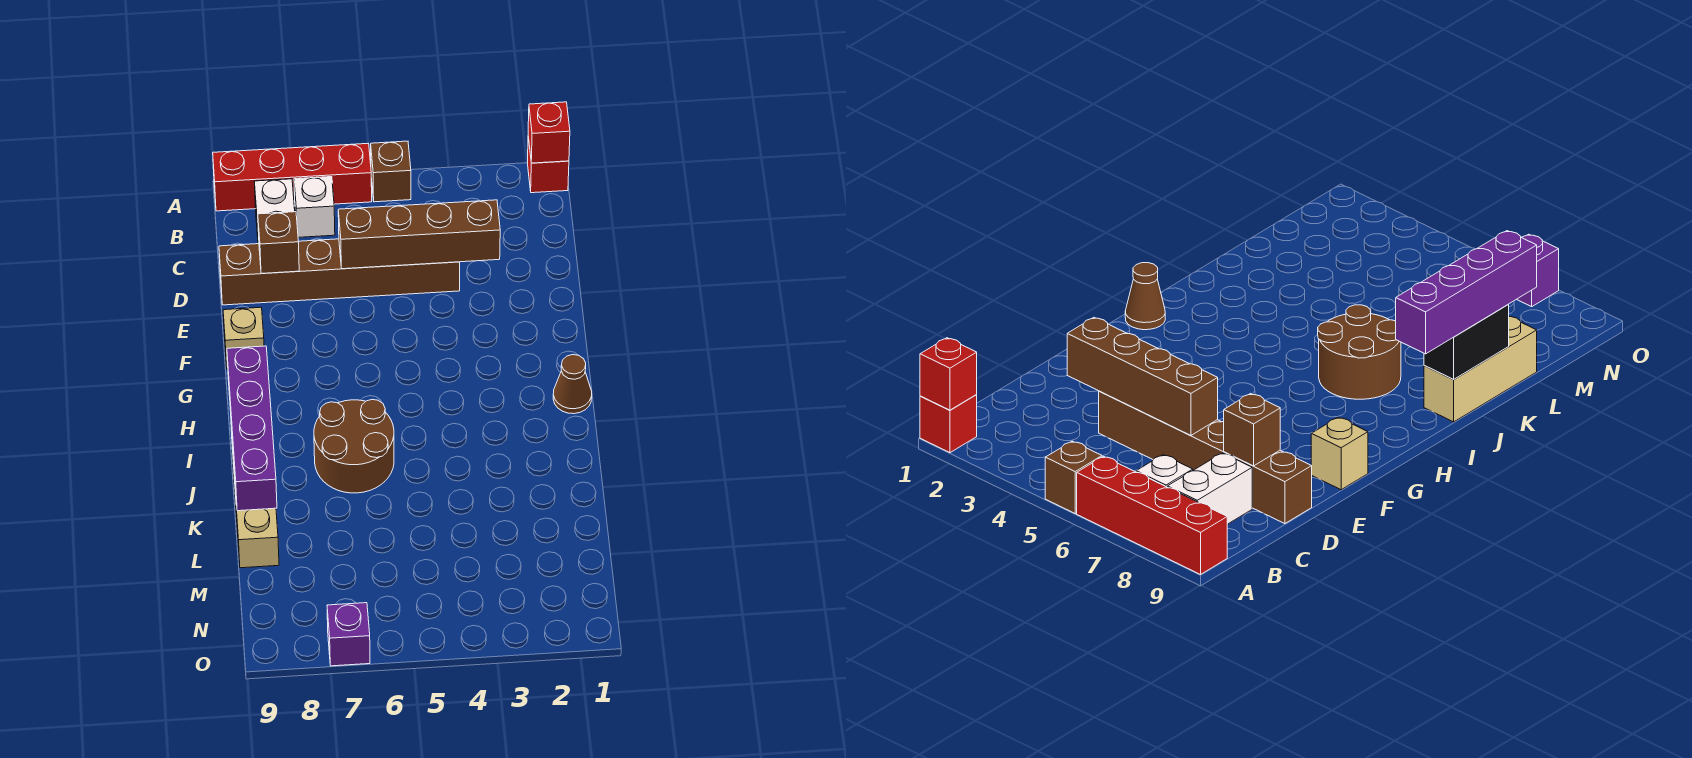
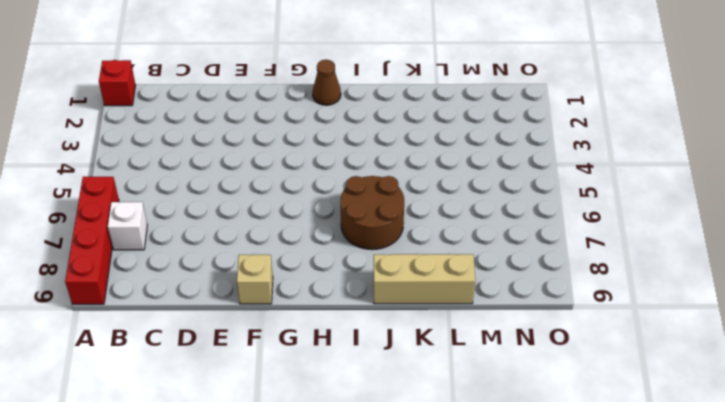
none -> brown brick A5 level 1
none -> white brick B8:C8 level 1
none -> brown brick D4:D9 level 1

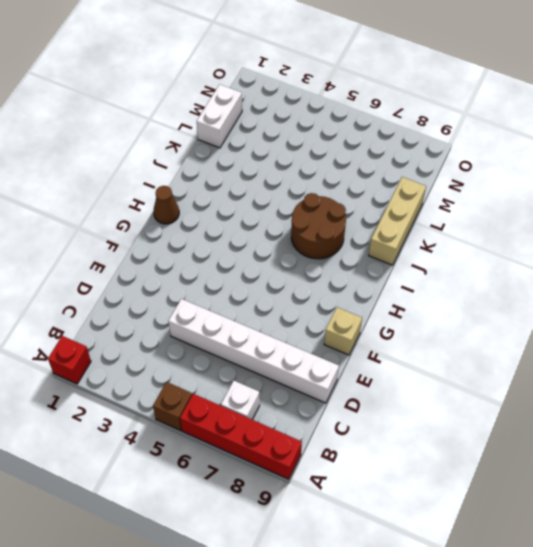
white brick D4:D9 level 1 -> brown brick D4:D9 level 1
white brick L1:M1 level 1 -> white brick B8:C8 level 1
none -> purple brick O7 level 1
none -> red brick A1 level 2
none -> brown brick D3:D6 level 2

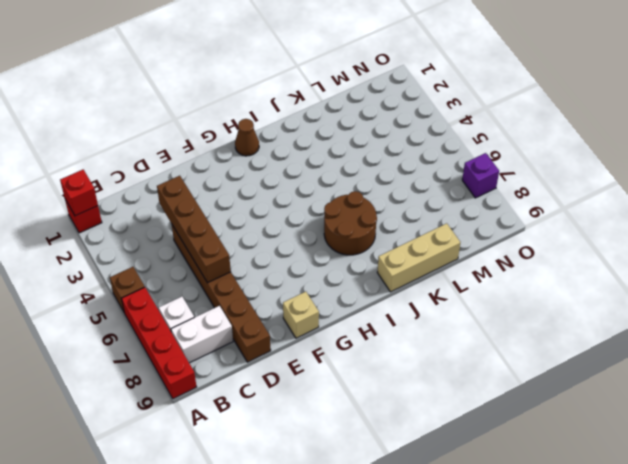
none -> brown brick D8 level 2
none -> black brick J9:K9 level 2
none -> purple brick I9:L9 level 3

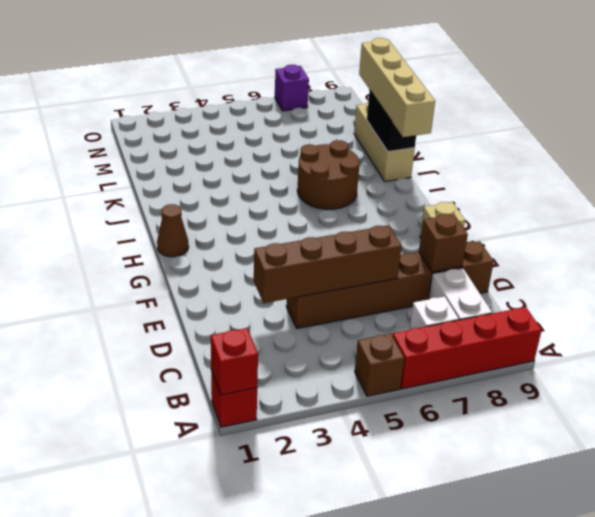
tan brick I9:L9 level 3 -> purple brick I9:L9 level 3

